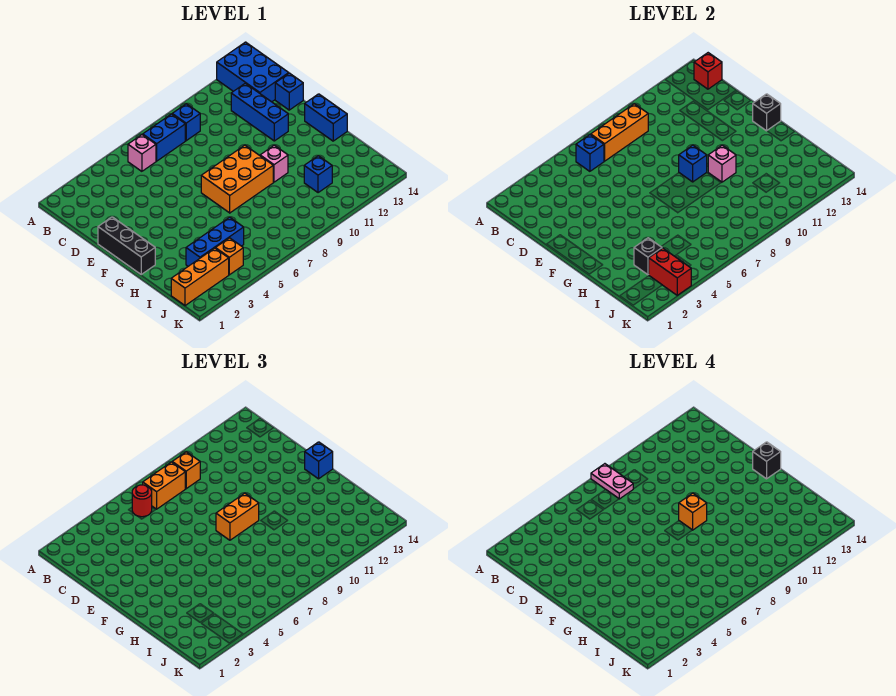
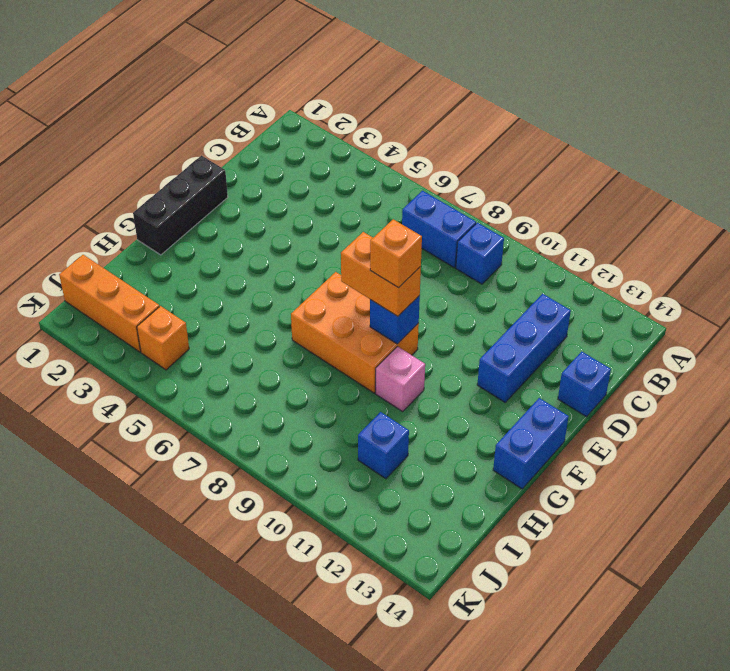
none -> blue brick A13:C14 level 1
none -> pink brick B6 level 1
none -> blue brick I3:I5 level 1
none -> blue brick B6 level 2

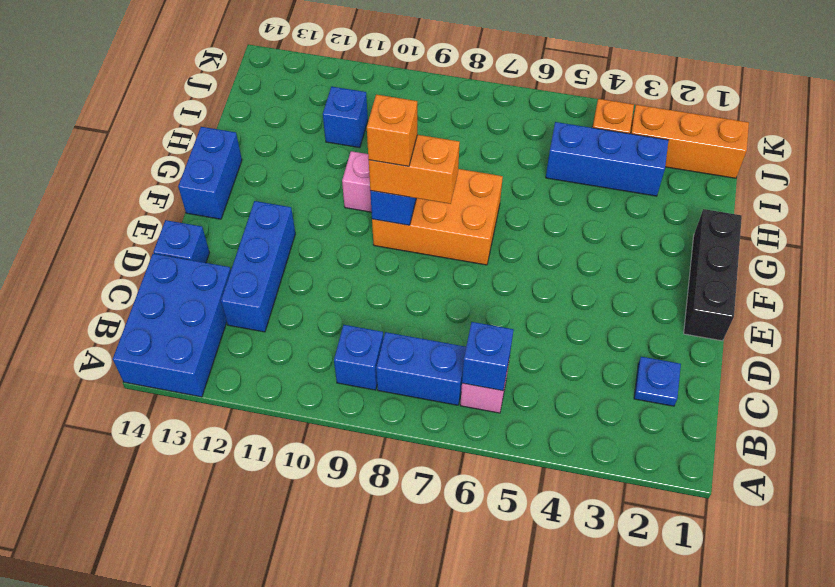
blue plate C2 level 1 -> none
none -> orange brick B7:B9 level 2
none -> red brick B14 level 2
none -> black brick F14 level 2
none -> pink brick G10 level 2

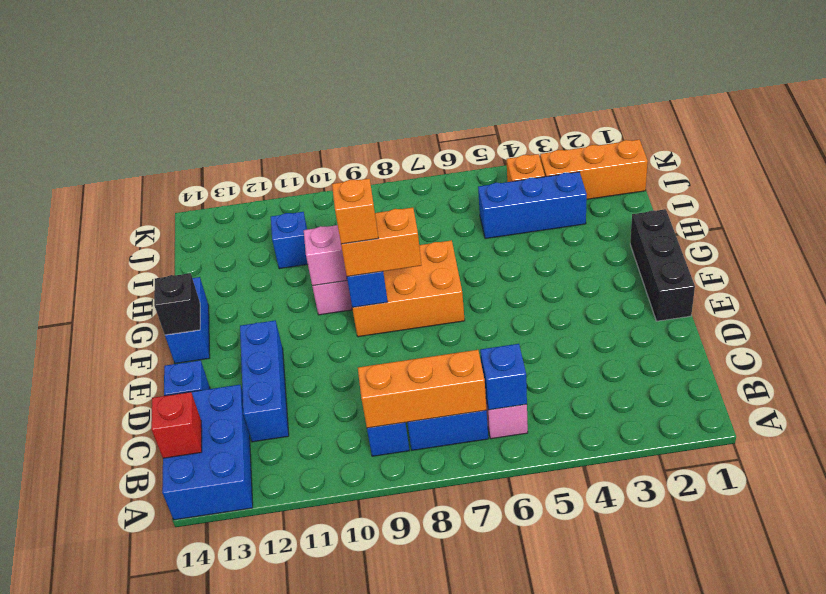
none -> black brick I3 level 2
none -> red brick J3:K3 level 2
none -> red round brick B6 level 3
none -> orange brick B7:B8 level 3

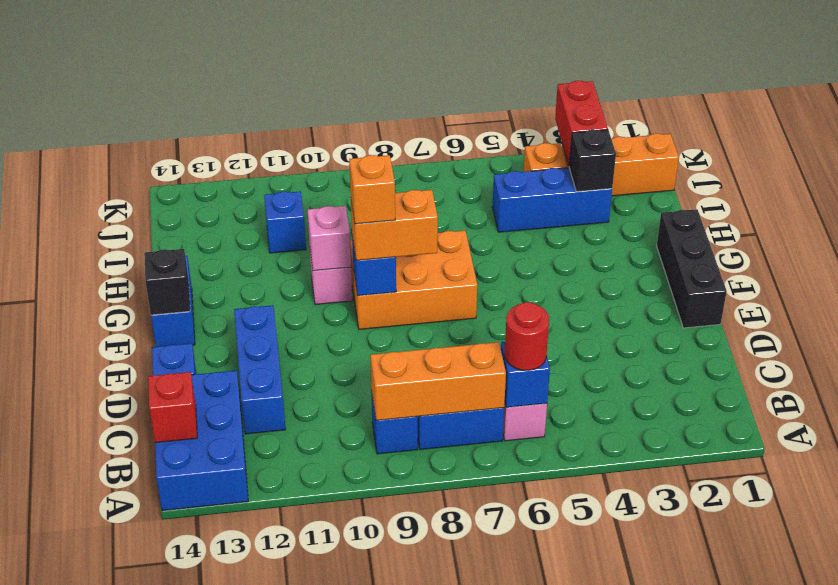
none -> orange brick B7:B8 level 3
none -> orange brick B9 level 3
none -> blue brick F14 level 3
none -> pink plate A8:B8 level 4

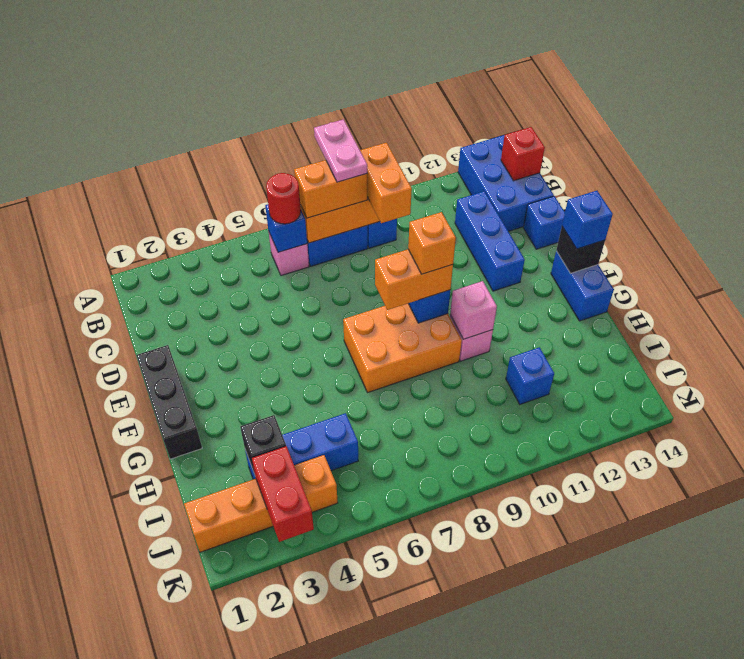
orange brick B9:C9 level 3 -> orange brick B9 level 3
none -> black brick F14 level 4

